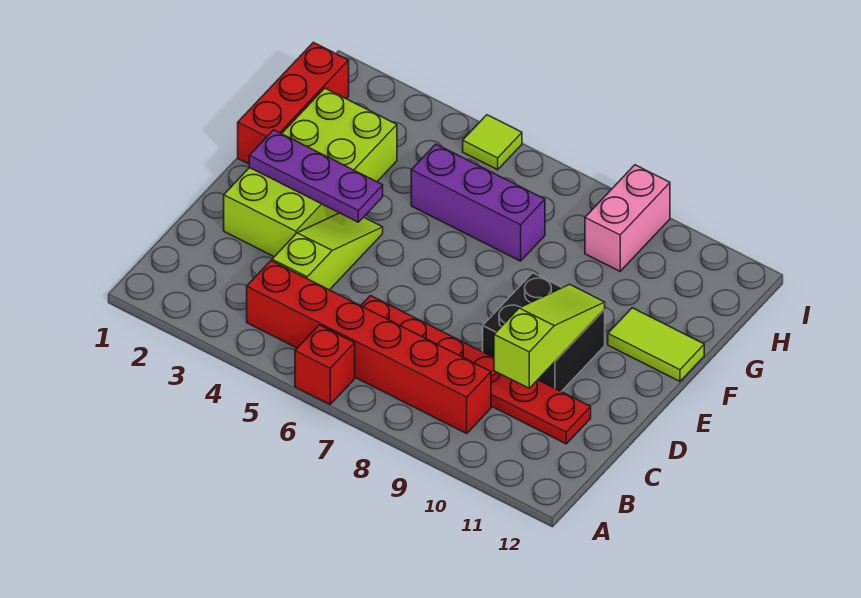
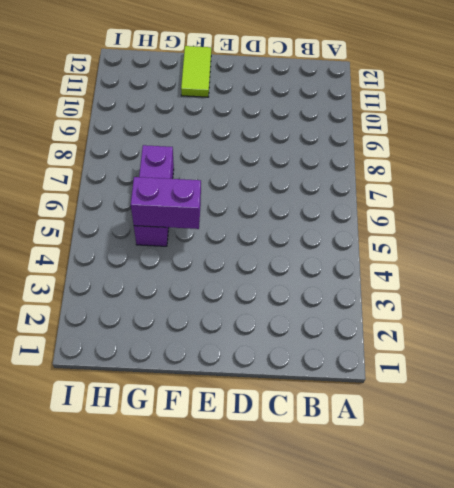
purple brick F5:G5 level 2 -> none
none -> red brick A6 level 1
none -> red brick B4:B9 level 1
none -> lime slope C4:E4 level 1 top C

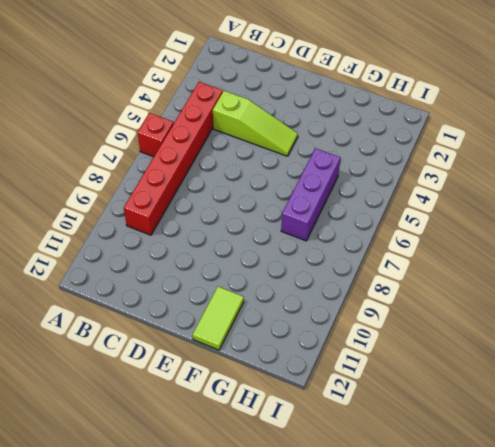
none -> red plate C6:C11 level 1
none -> lime brick D2:G3 level 1
none -> black brick D9:E10 level 1

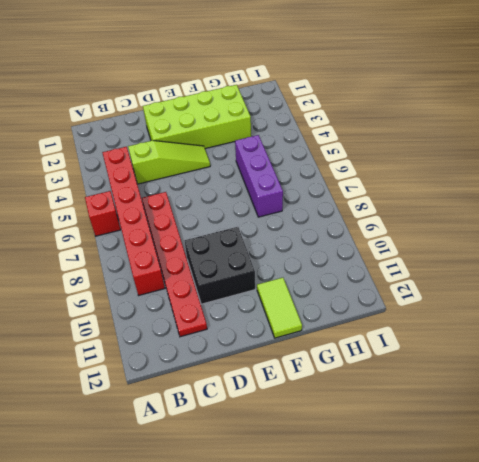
none -> red brick F1:H1 level 1
none -> pink brick H9:I9 level 1
none -> lime tile I5 level 1

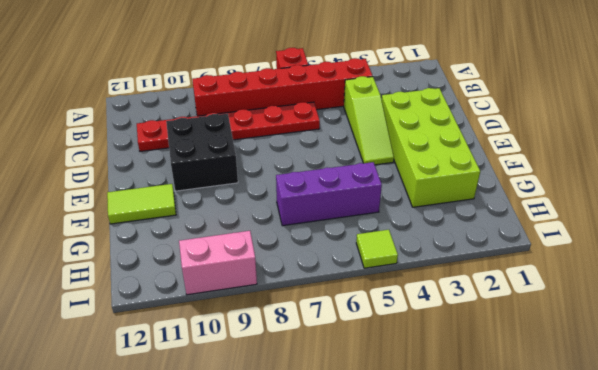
pink brick I9:I10 level 1 -> pink brick H9:I9 level 1
none -> red brick F1:H1 level 1
none -> lime slope C10:E10 level 2 top C
none -> purple plate E2:E4 level 2

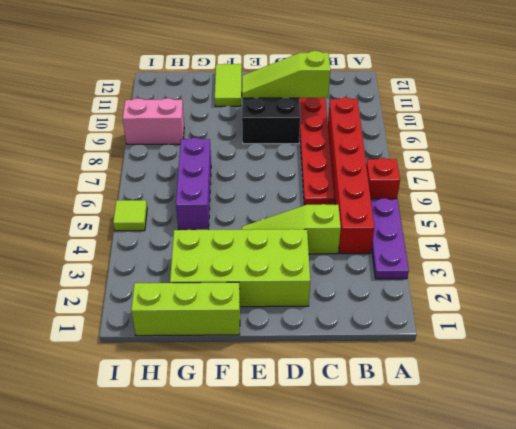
purple plate A3:A5 level 1 -> purple plate E2:E4 level 2
lime brick F1:H1 level 1 -> red brick F1:H1 level 1

